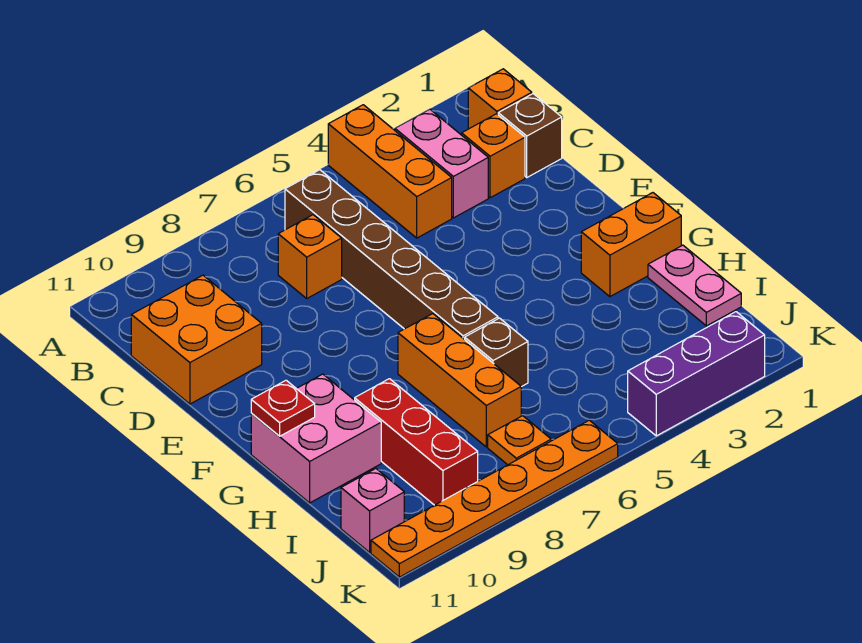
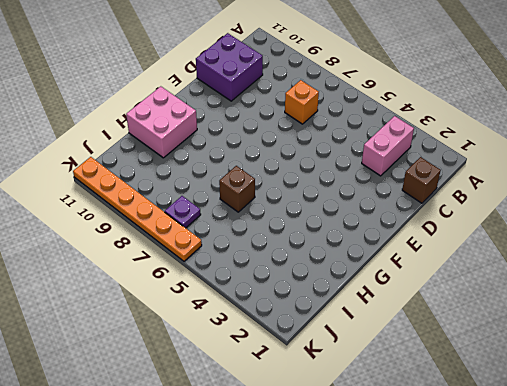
purple brick C10:D11 level 1 -> orange brick C10:D11 level 1
purple plate J7 level 1 -> orange plate J7 level 1
none -> orange brick A4:C4 level 1
none -> orange brick B1 level 1
none -> brown brick B6:G6 level 1

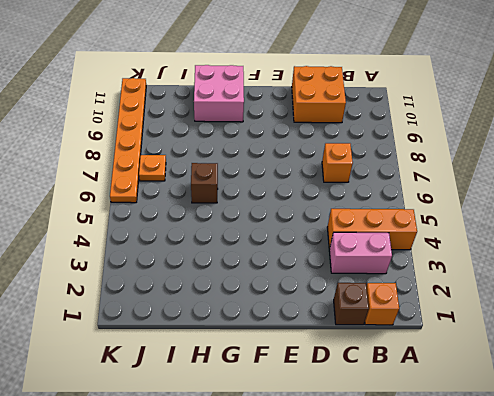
none -> brown brick B6:G6 level 1
none -> orange brick C2 level 1
none -> orange brick G1:G2 level 1

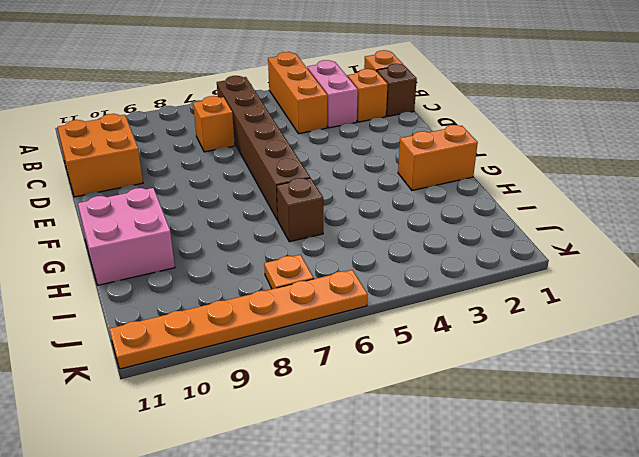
none -> orange brick G7:I7 level 1
none -> pink plate H1:I1 level 1
none -> red brick H9:J9 level 1

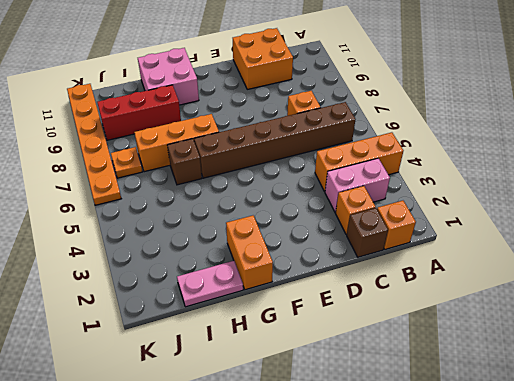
none -> pink brick J11 level 1
none -> purple brick K2:K4 level 1
none -> red plate G11 level 2

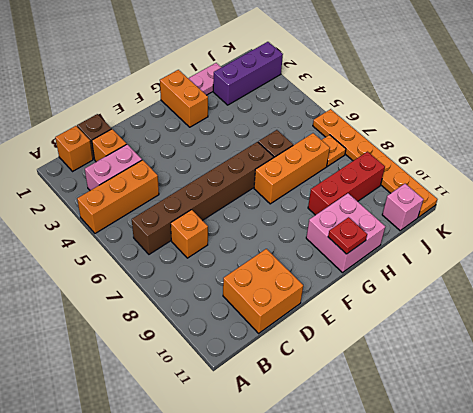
purple brick I2:K2 level 1 -> purple brick K2:K4 level 1

